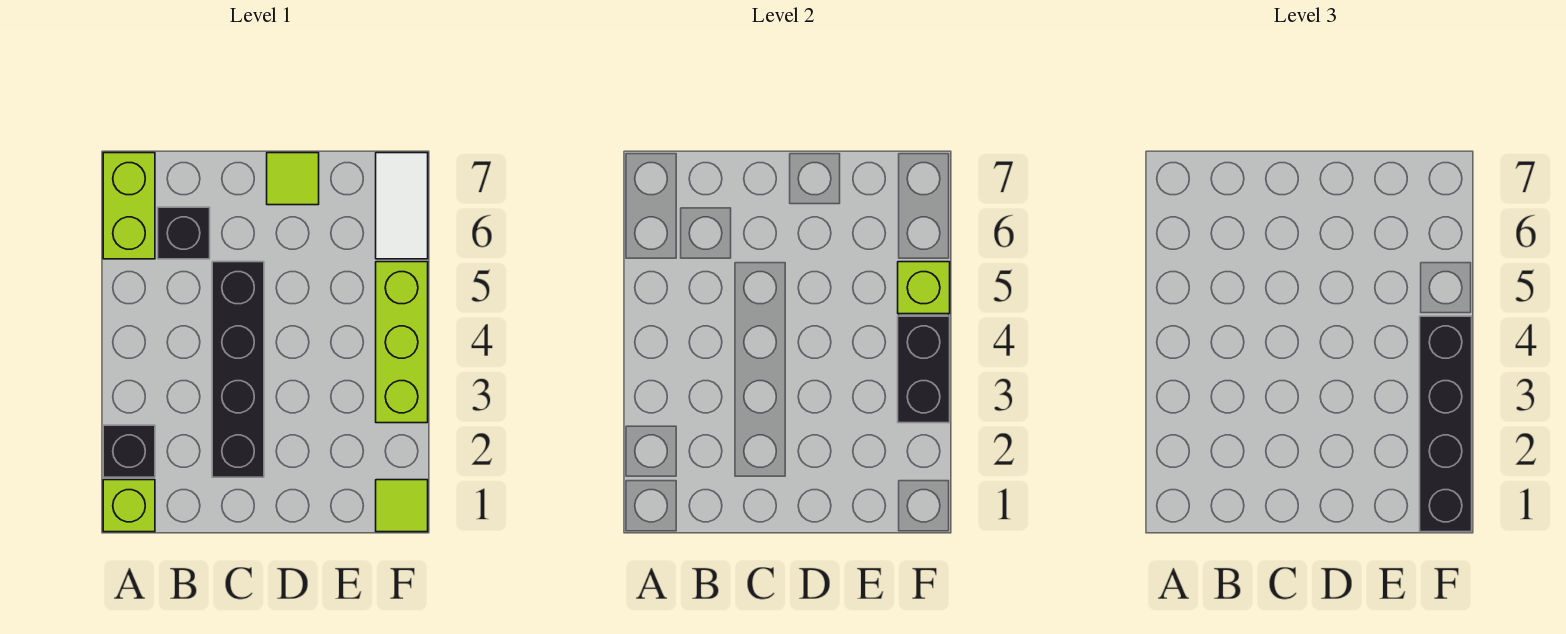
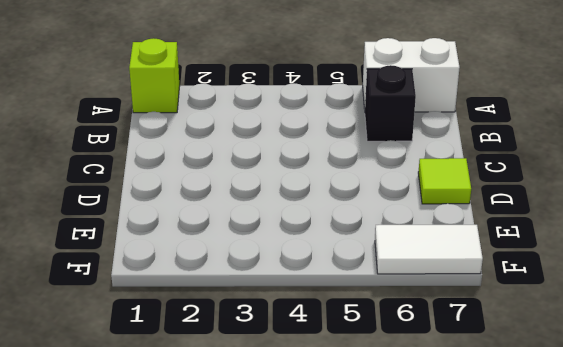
white brick A6:A7 level 1 -> lime brick A6:A7 level 1
none -> black brick A2 level 1
none -> black brick C2:C5 level 1
none -> lime tile F1 level 1

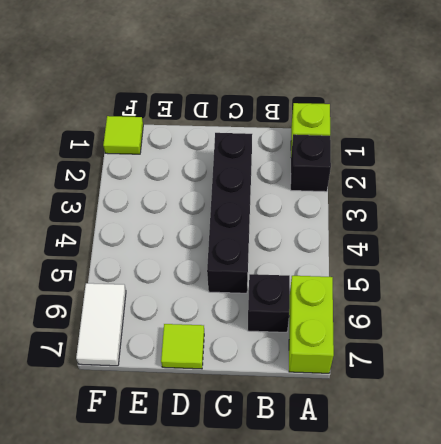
none -> lime brick F3:F5 level 1
none -> black brick F3:F4 level 2
none -> lime brick F5 level 2

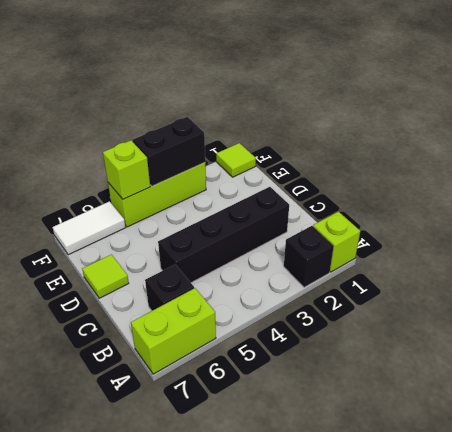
none -> black brick F1:F4 level 3

